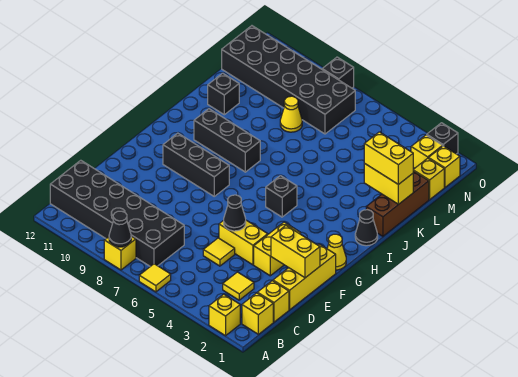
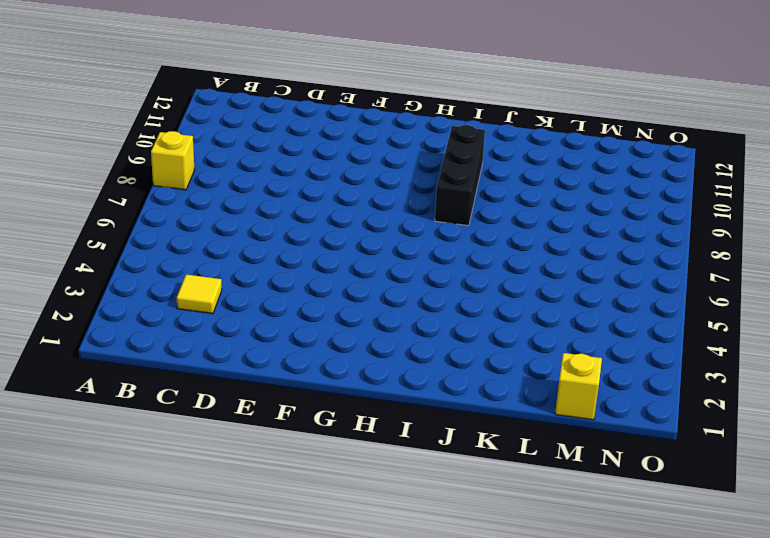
none -> yellow brick A2 level 1
none -> yellow tile A6 level 1
none -> yellow brick B1 level 1
none -> black brick B7:C12 level 1

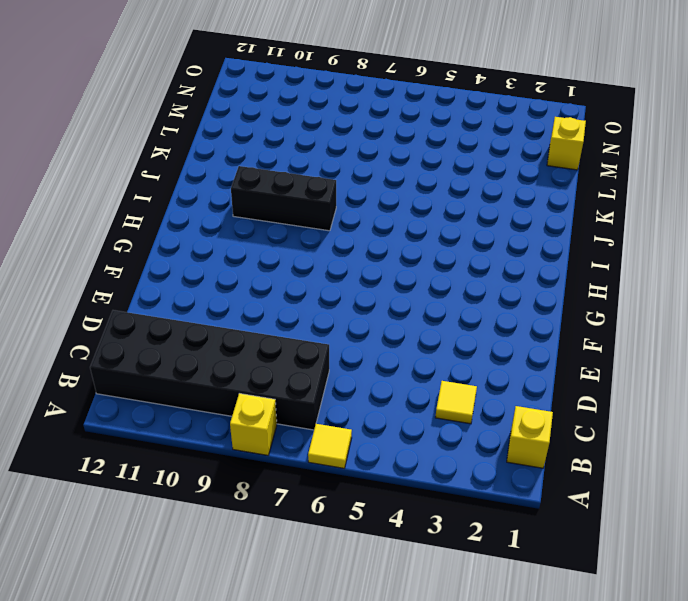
none -> yellow brick A2 level 1
none -> yellow brick C1 level 1
none -> yellow brick D1:F1 level 1
none -> yellow tile D5 level 1

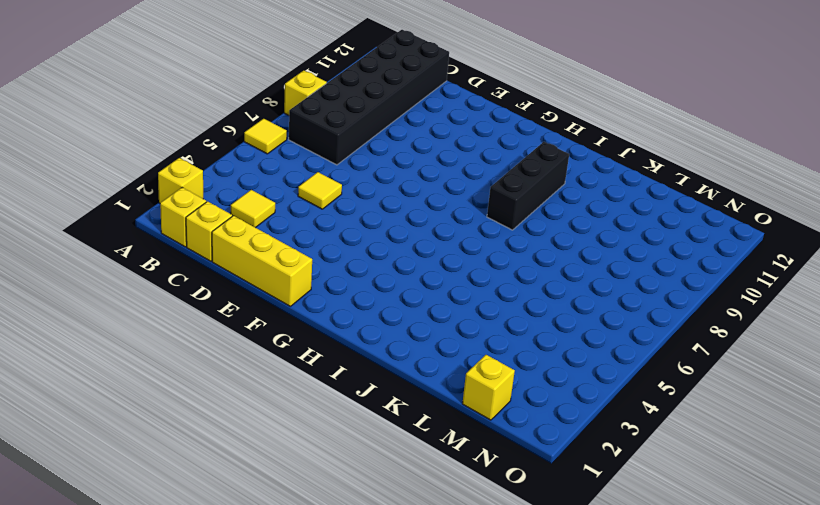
none -> yellow brick E3:F3 level 1
none -> yellow brick E4:E5 level 1
none -> yellow cone G1 level 1
none -> black brick G8:G10 level 1

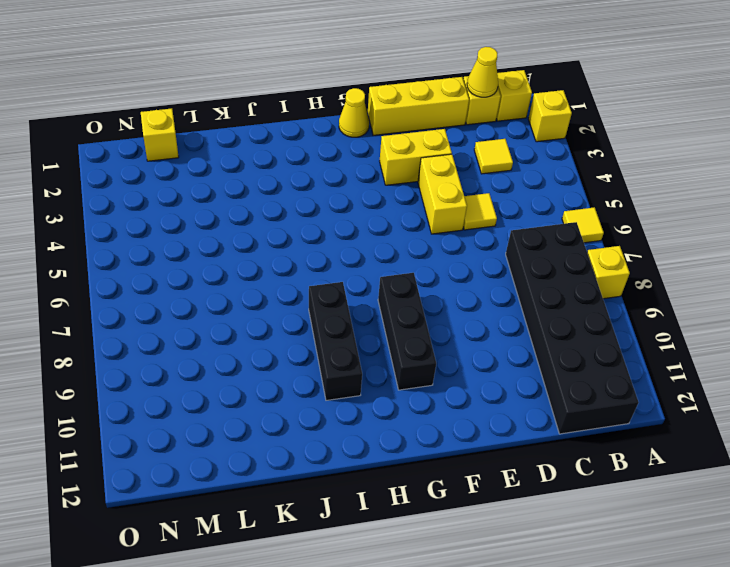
yellow cone C1 level 2 -> yellow cone L8 level 1
none -> black brick H5 level 1
none -> black cone I1 level 1
none -> brown brick J1:L1 level 1
none -> black brick K11 level 1

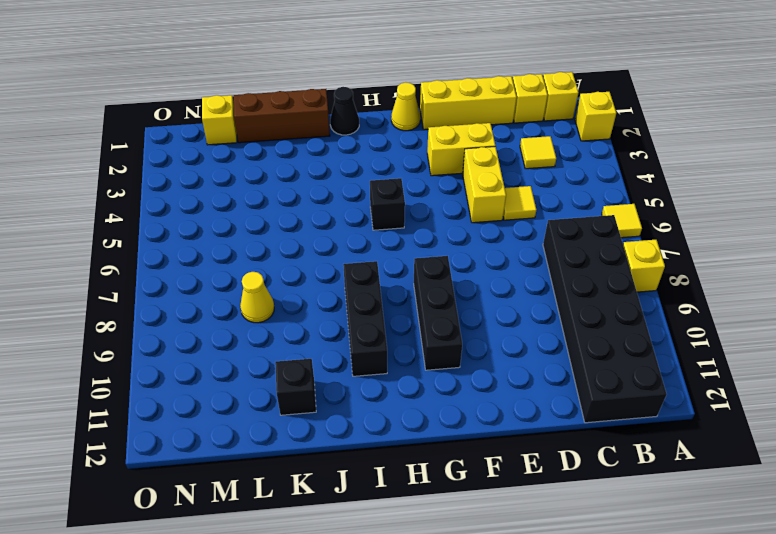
none -> black brick M7:N12 level 1
none -> yellow brick N1 level 1
none -> yellow brick N2 level 1
none -> black brick O2 level 1

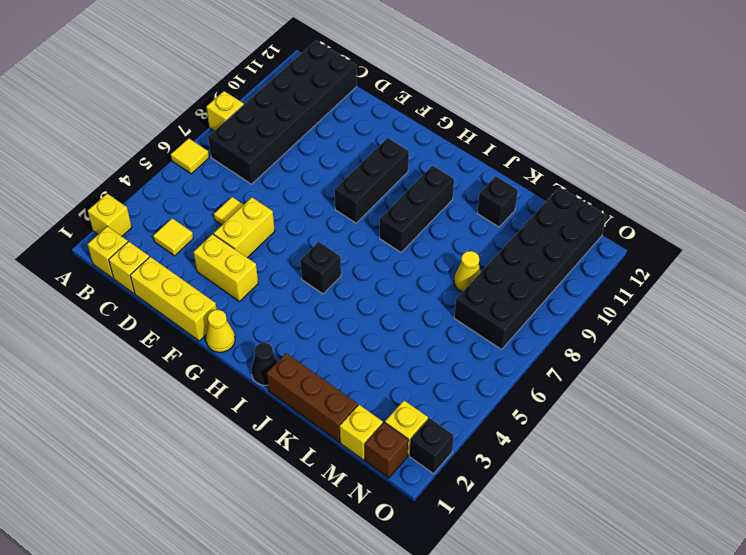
brown brick N1 level 1 -> yellow brick N1 level 1
none -> black brick O8 level 1
none -> black cone A8 level 2
none -> yellow brick E1:E2 level 2
none -> black cone E5 level 2

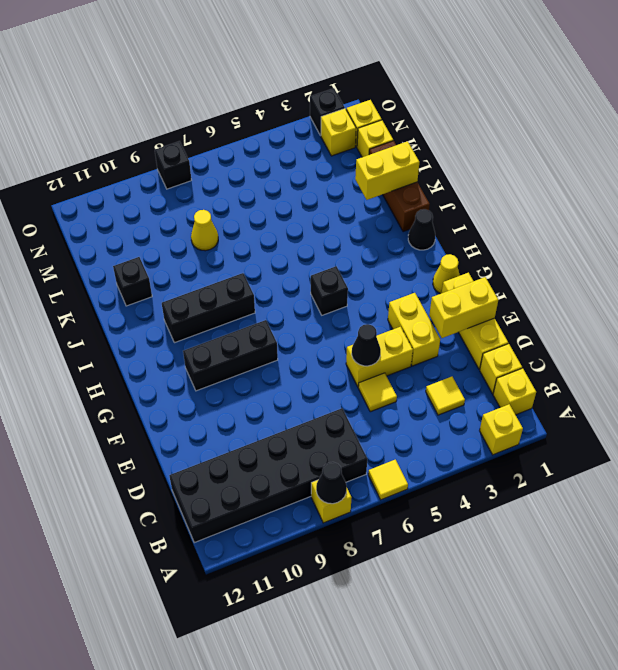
none -> black brick M7:N12 level 1
none -> yellow brick K1:K2 level 3

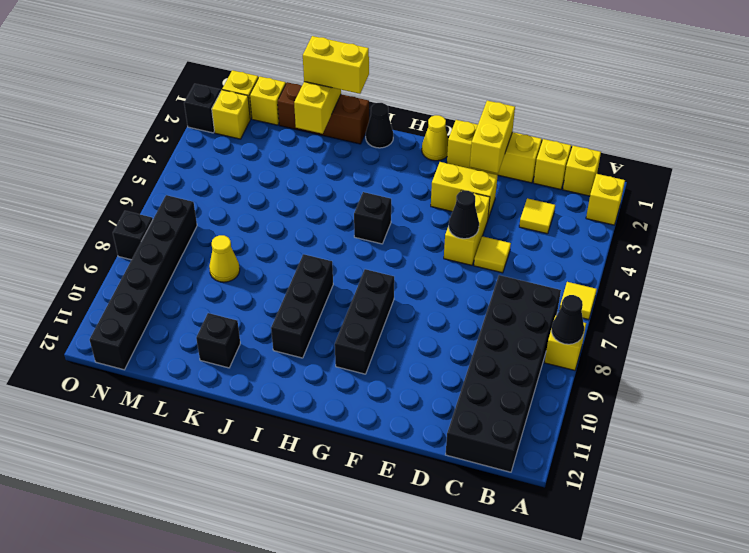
yellow brick J1:K1 level 3 -> yellow brick K1:K2 level 3
black brick N7:N12 level 1 -> black brick M7:N12 level 1

